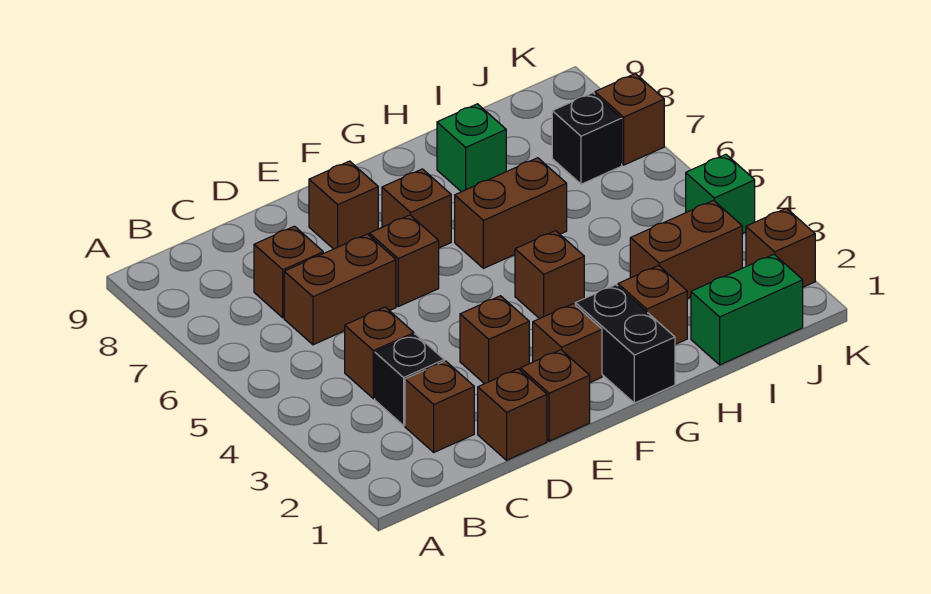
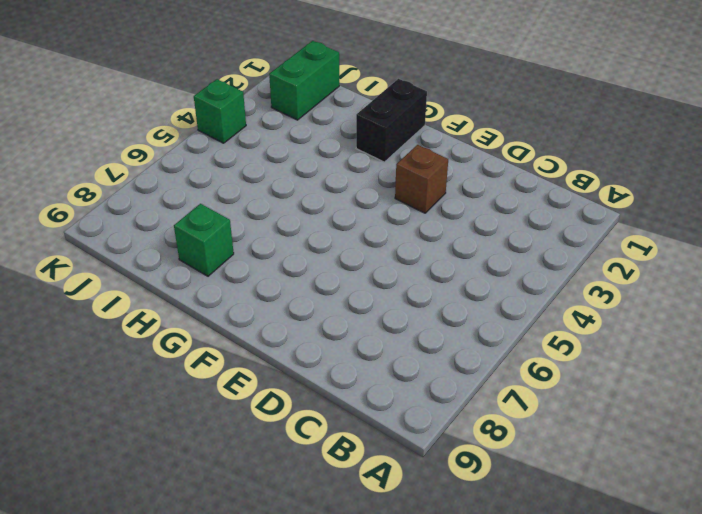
green brick J1:J2 level 1 -> green brick I1:J1 level 1
none -> brown brick C2 level 1
none -> black brick C3 level 1
none -> brown brick C4 level 1

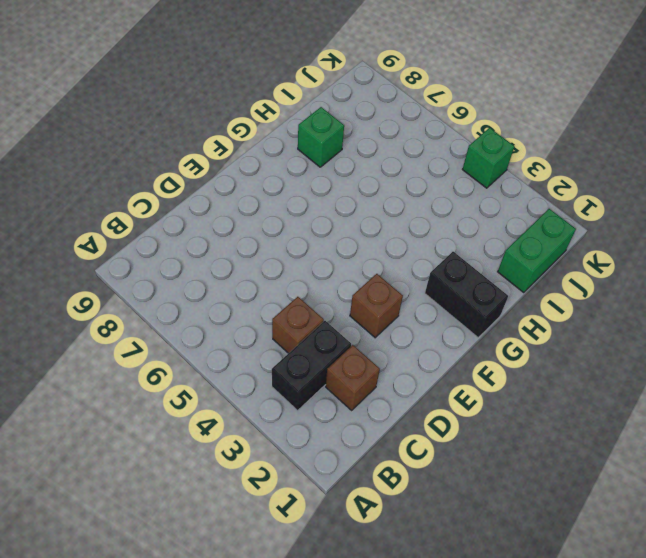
black brick B3:C3 level 1 -> black brick C3 level 1
none -> brown brick C6:D6 level 1
none -> brown brick C7 level 1
none -> brown brick D1 level 1

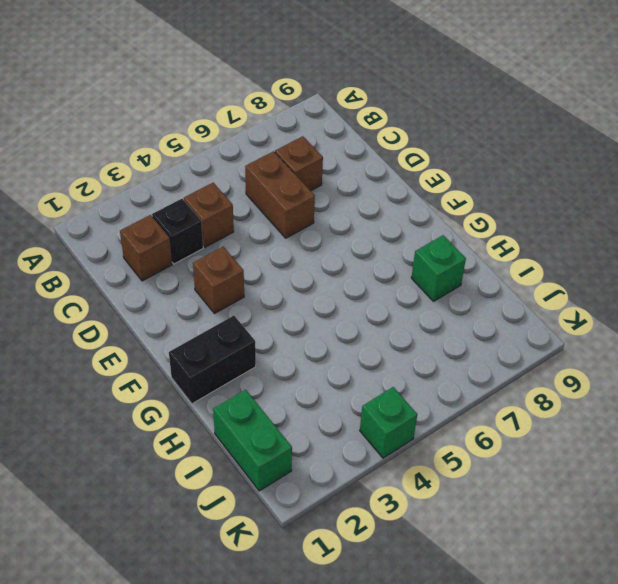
none -> brown brick D1 level 1
none -> brown brick E1 level 1
none -> brown brick E6 level 1

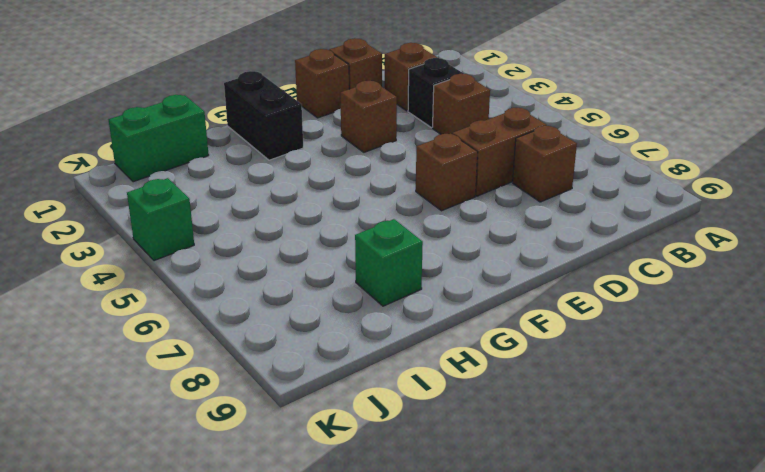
none -> brown brick E8 level 1
none -> brown brick F2 level 1
none -> brown brick F7 level 1

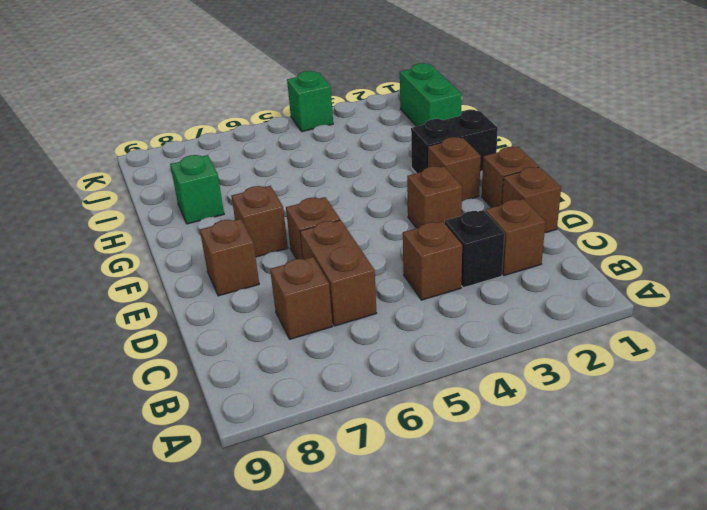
none -> brown brick G4 level 1
none -> brown brick G6:H6 level 1
none -> brown brick H2 level 1

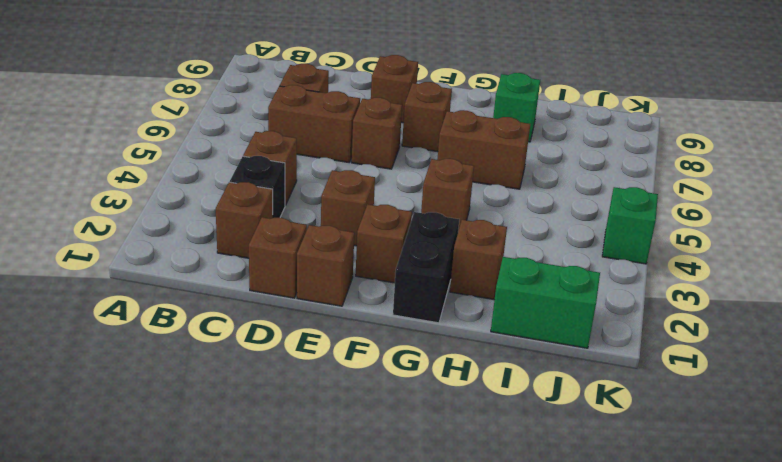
none -> brown brick I3:J3 level 1
none -> black brick J7 level 1
none -> brown brick K2 level 1

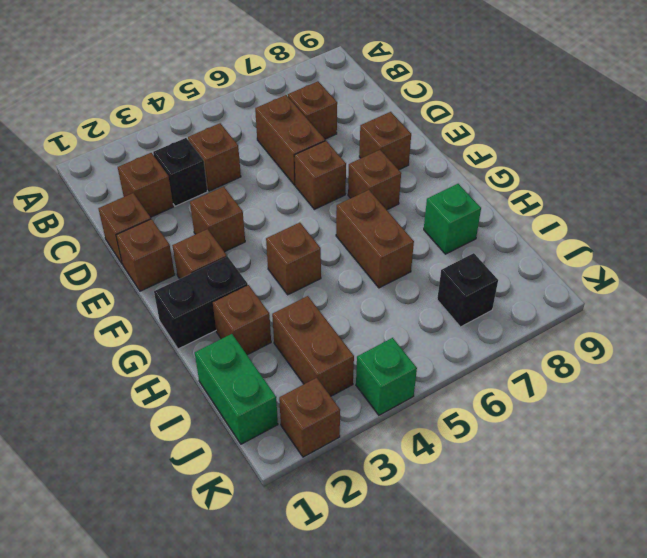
none -> brown brick K7 level 1

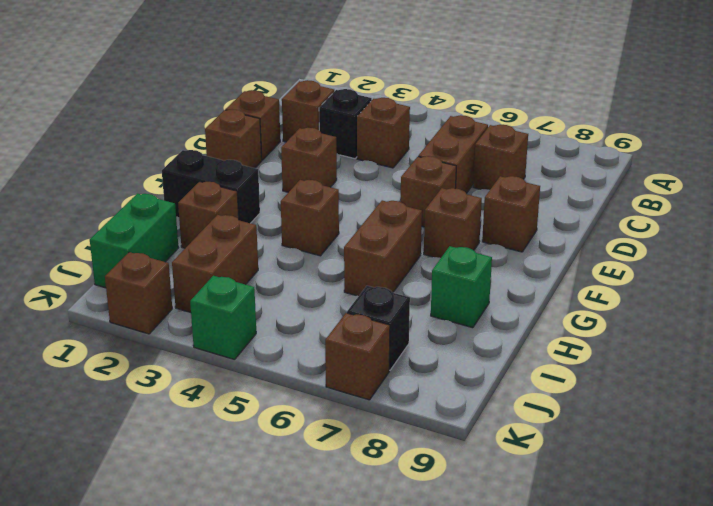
none -> brown brick F2 level 1

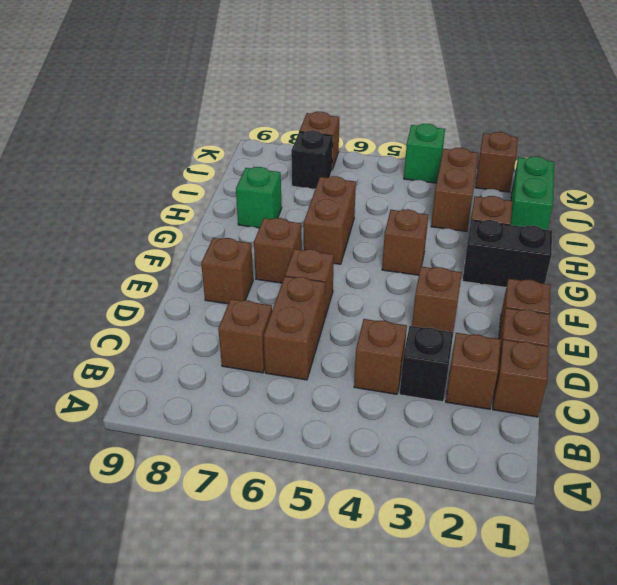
brown brick C1 level 1 -> brown brick F2 level 1

